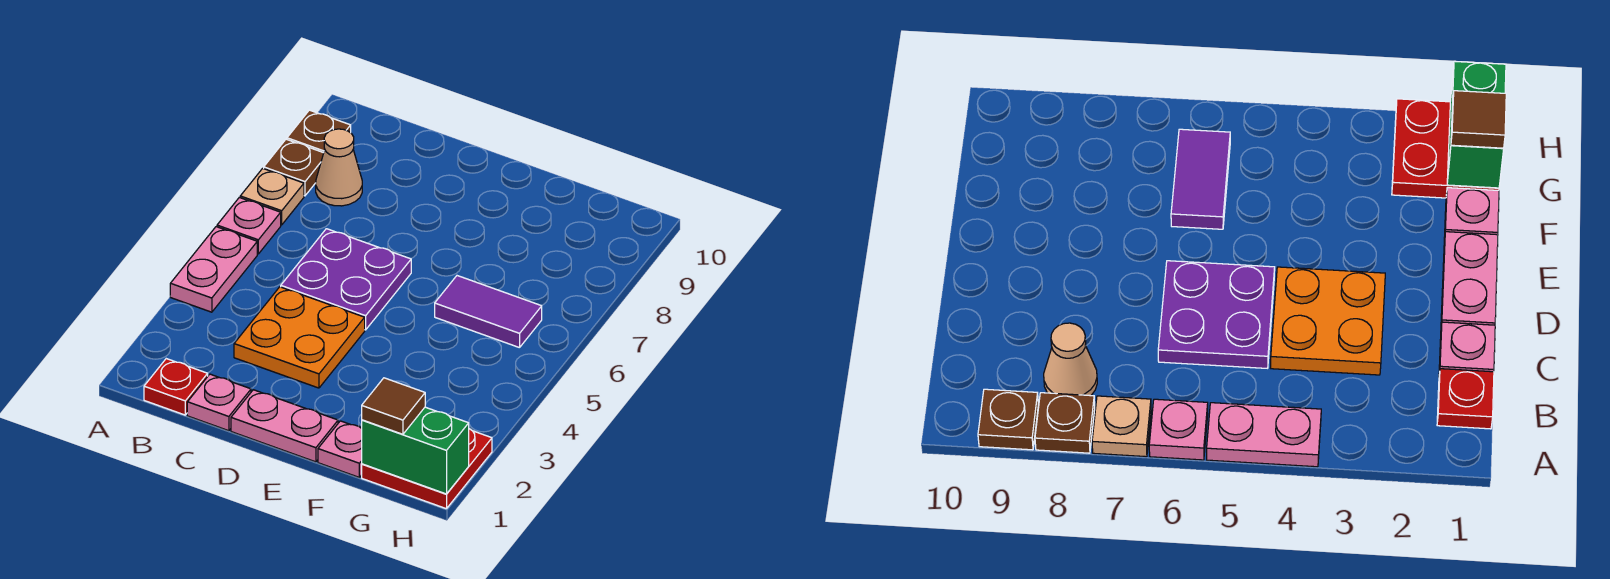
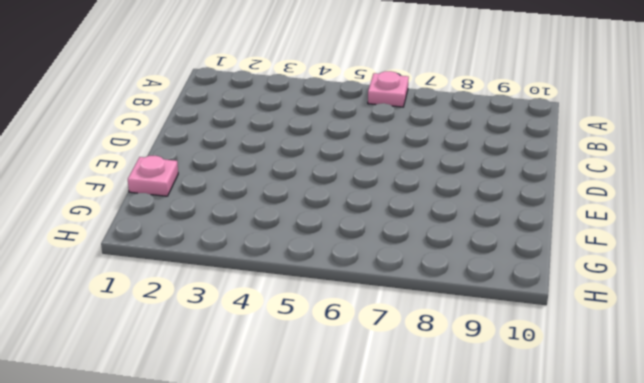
none -> pink plate A4:A5 level 1
none -> tan plate A7 level 1
none -> brown plate A8 level 1

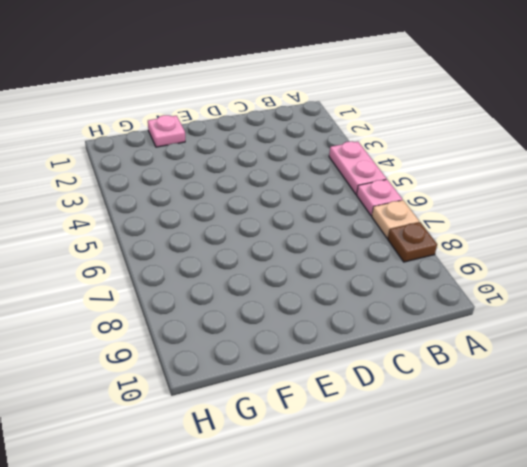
none -> brown plate A9 level 1
none -> red plate B1 level 1
none -> tan cone B8 level 1

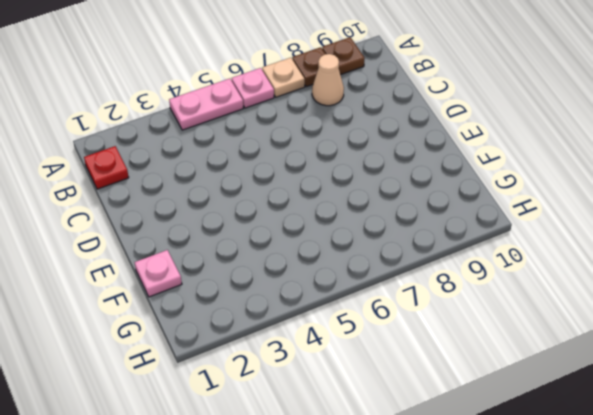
none -> pink plate C1 level 1
none -> orange plate C3:D4 level 1
none -> purple plate C5:D6 level 1

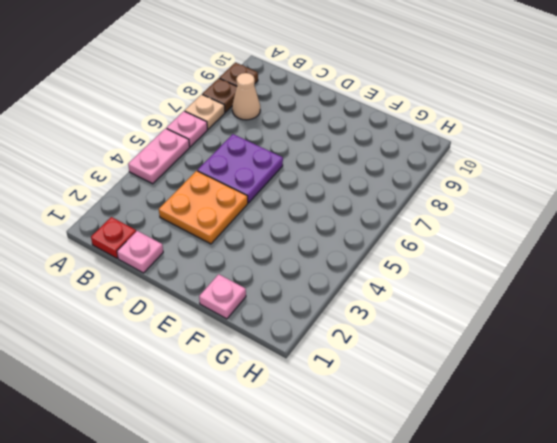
none -> pink plate D1:E1 level 1
none -> purple tile F6:G6 level 1
none -> red plate G1:H2 level 1

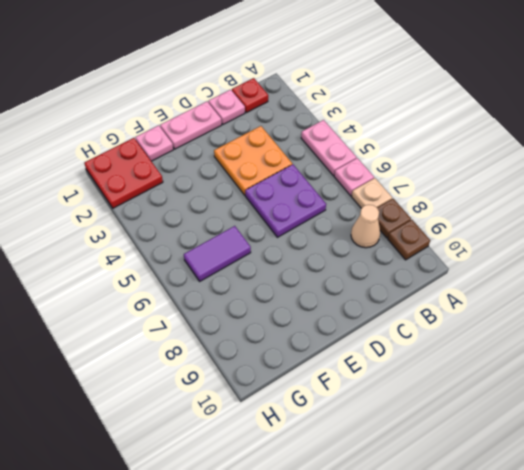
none -> green brick G1:H1 level 2
none -> brown tile G1 level 3

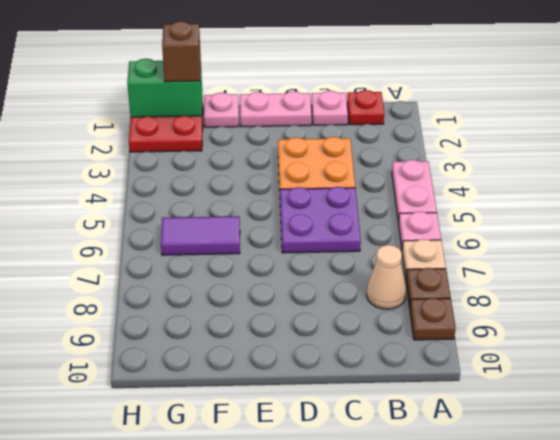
brown brick G1 level 3 -> brown tile G1 level 3

